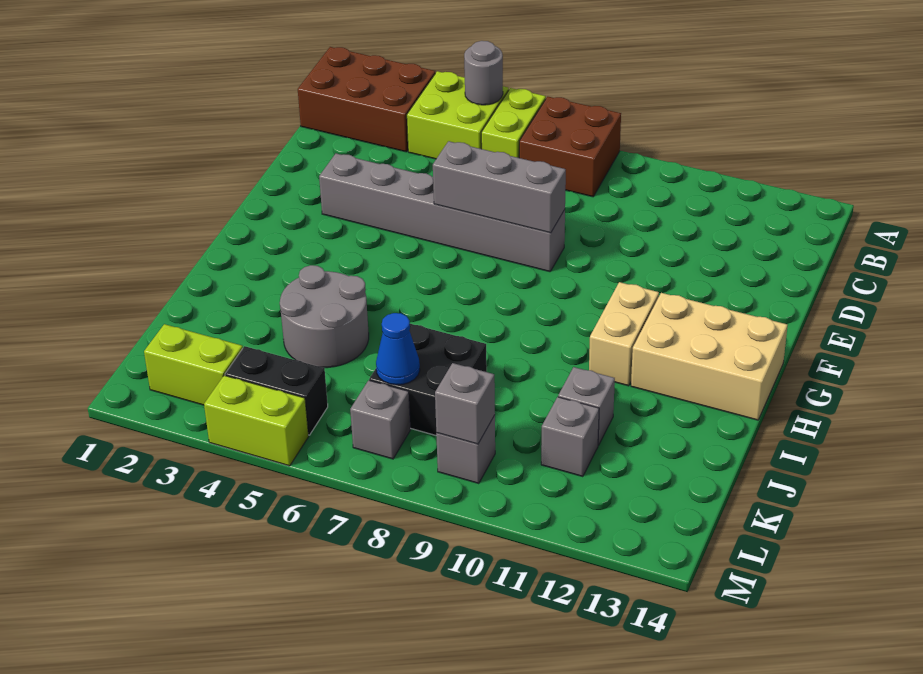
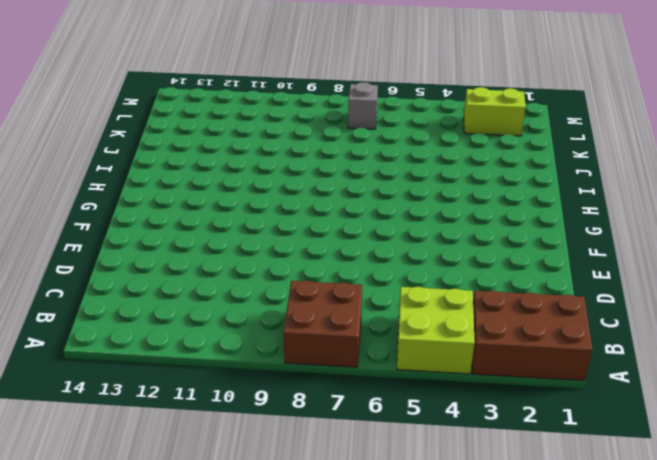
none -> lime brick A6:B6 level 1
none -> grey brick E3:E8 level 1
none -> tan brick G11:H11 level 1

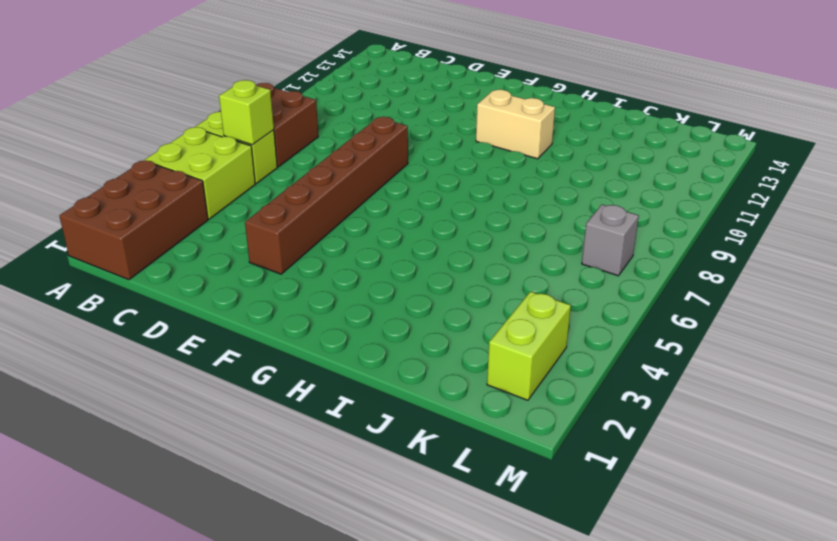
lime brick B6 level 2 -> none
brown brick E3:E8 level 1 -> grey brick E3:E8 level 1
none -> tan brick G12:H14 level 1
none -> grey round brick I4:J5 level 1
none -> black brick J7:K8 level 1

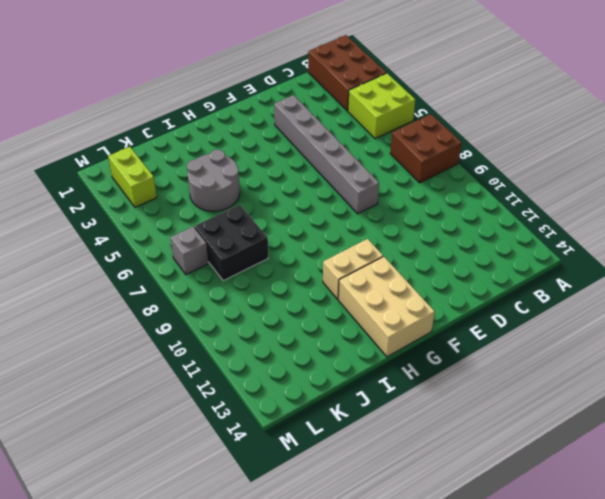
none -> lime brick A6:B6 level 1
none -> grey brick J11 level 1
none -> grey brick K11 level 1

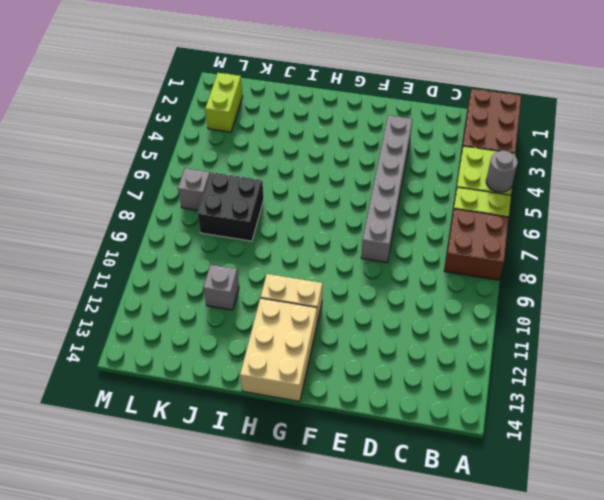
none -> grey round brick I4:J5 level 1
none -> grey brick K11 level 1
none -> black brick L4:L5 level 1

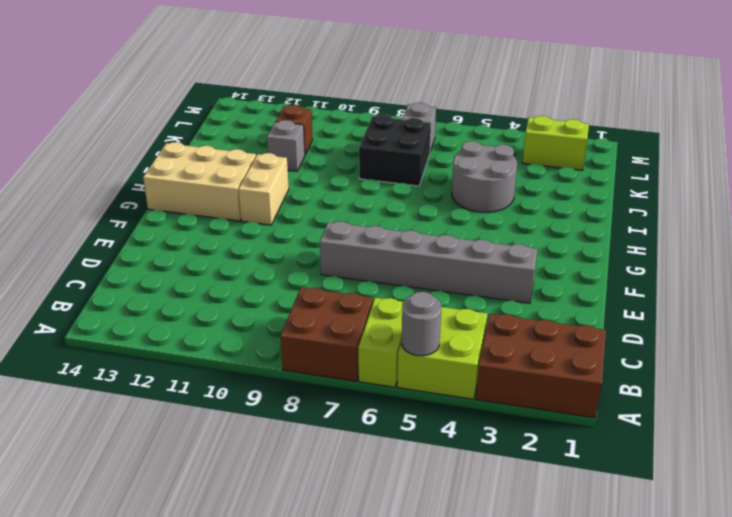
brown brick K11 level 1 -> grey brick K11 level 1
none -> black brick L4:L5 level 1
none -> grey brick L9 level 1
none -> lime brick M4:M5 level 1

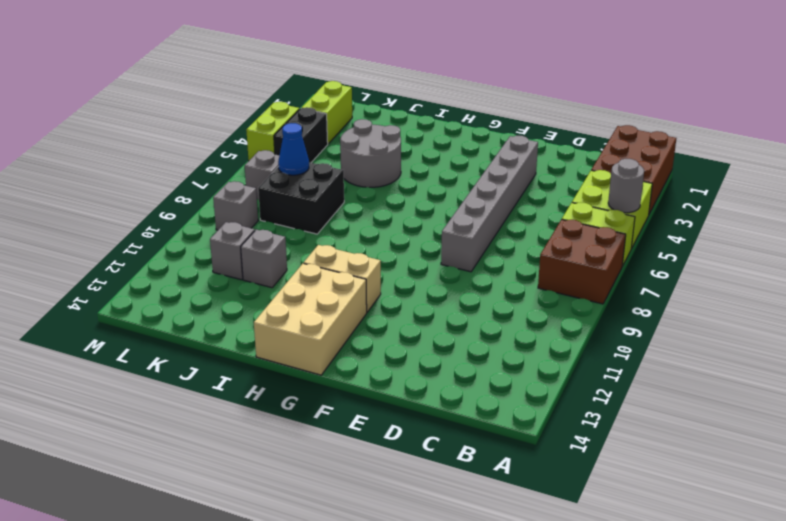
none -> grey brick E6:E8 level 2
none -> grey brick L9 level 2

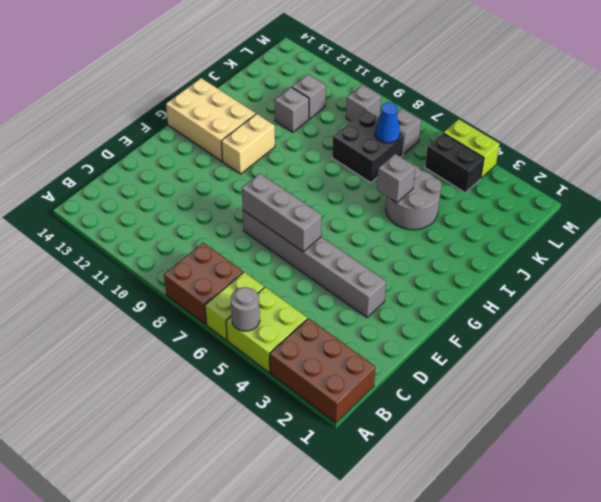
grey brick I5 level 2 -> grey brick L9 level 2
none -> lime brick L2:L3 level 1

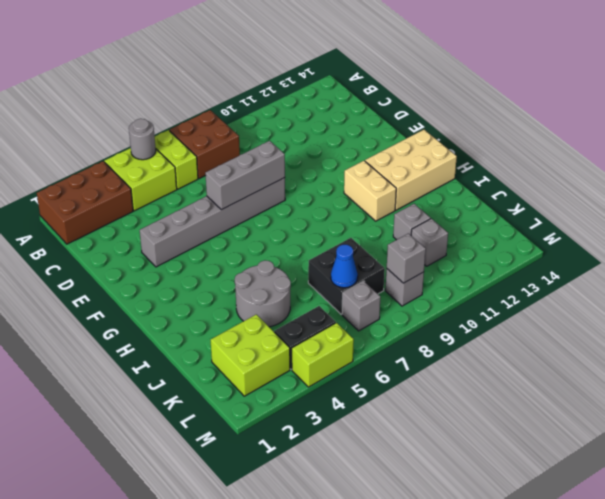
lime brick K2:L3 level 1 -> lime brick L2:L3 level 1

